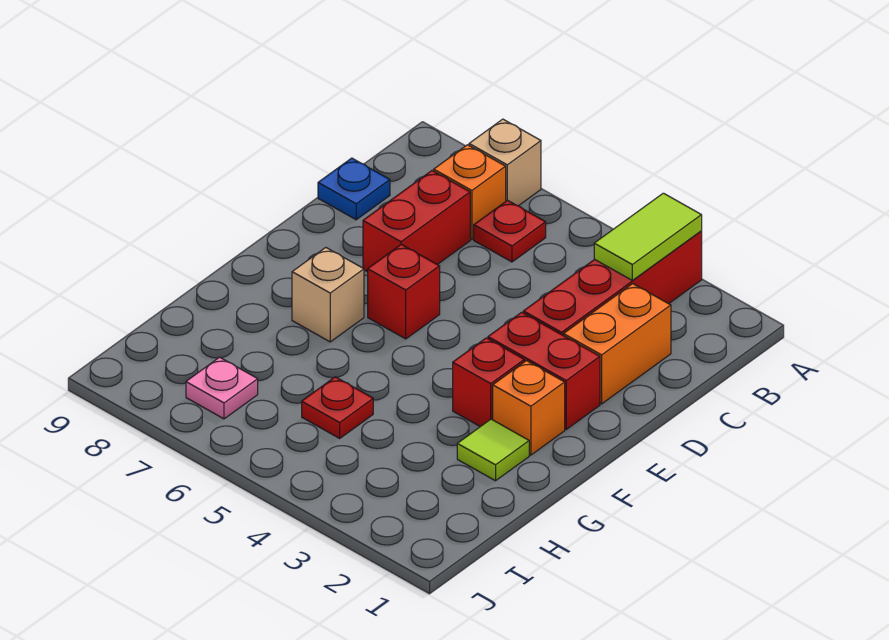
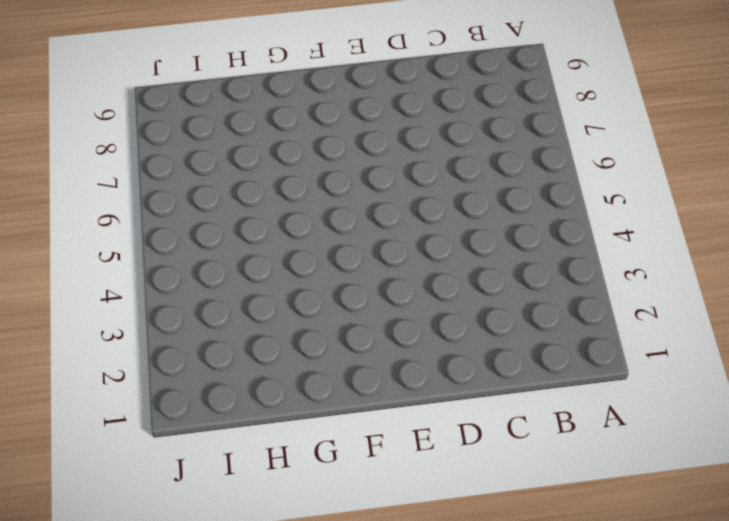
none -> red brick A3:D3 level 1
none -> tan brick A7 level 1
none -> red plate B6 level 1

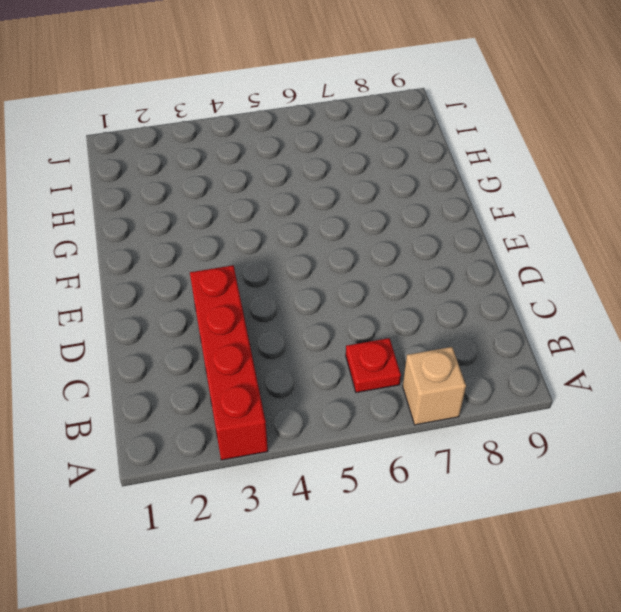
none -> orange brick B7 level 1
none -> orange brick C2:D2 level 1
none -> red brick C7:D7 level 1

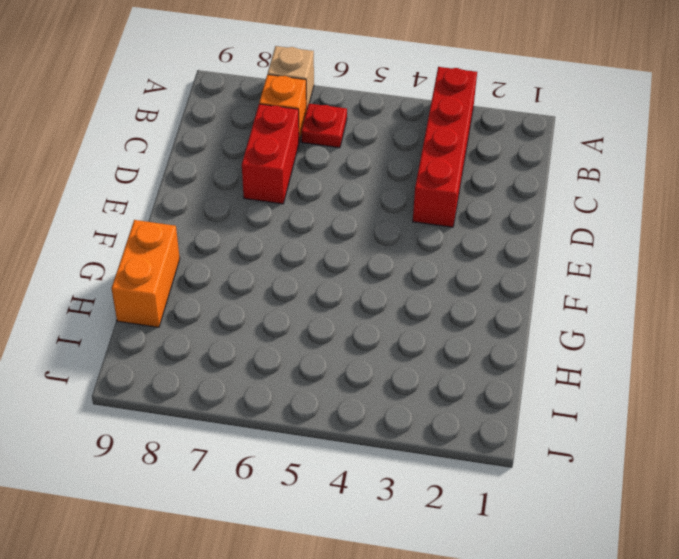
orange brick G9:H9 level 1 -> orange brick C2:D2 level 1
none -> blue plate C9 level 1
none -> red brick E2:E3 level 1
none -> red brick E6 level 1

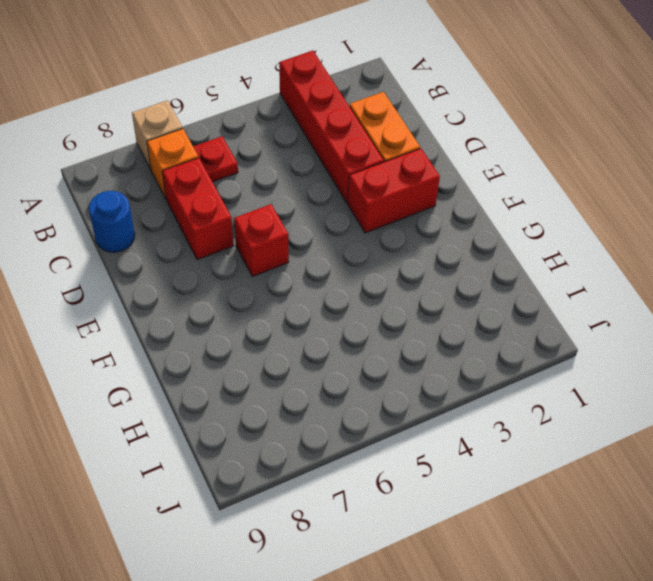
blue round brick C9 level 1 -> blue plate C9 level 1
none -> orange brick F2 level 1
none -> red brick F3 level 1
none -> tan brick F7 level 1

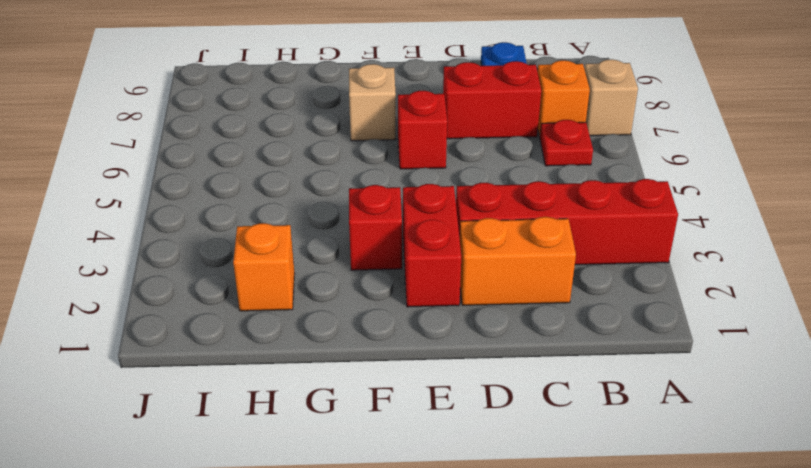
orange brick H2 level 1 -> orange brick F2 level 1
none -> lime tile G2 level 1
none -> red plate H5 level 1
none -> pink plate I7 level 1

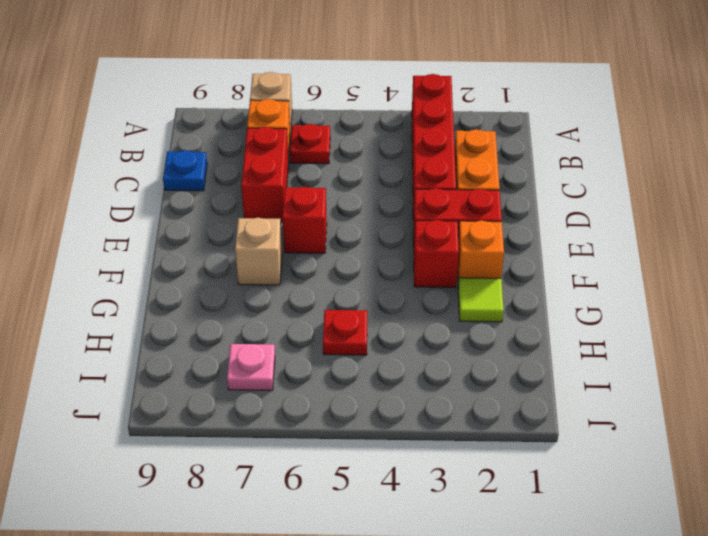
none -> lime tile A3:B3 level 2

